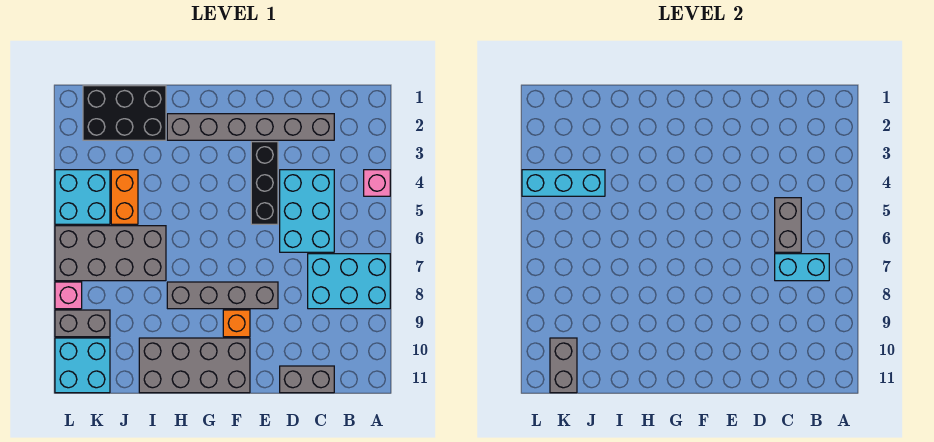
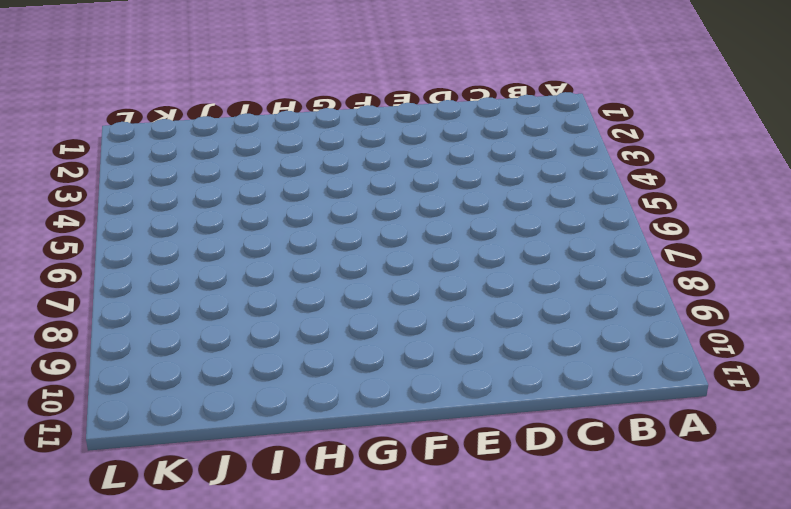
none -> pink brick A4 level 1
none -> cyan brick A7:C8 level 1
none -> grey brick C2:H2 level 1

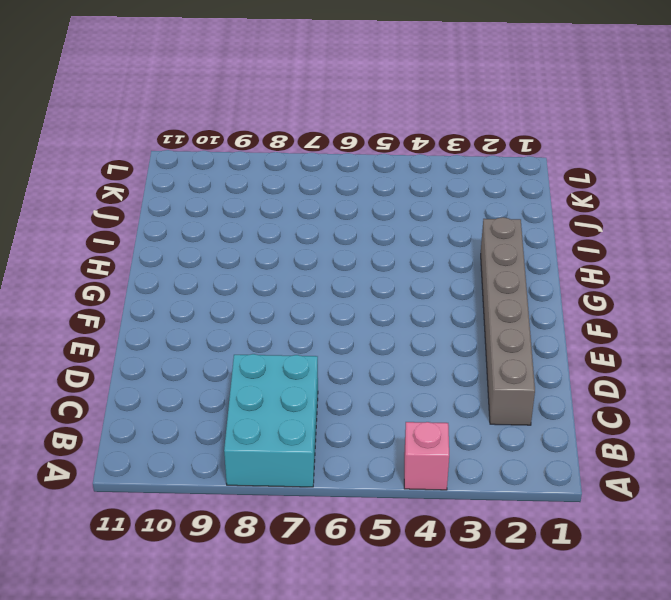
none -> cyan brick C4:D6 level 1
none -> grey brick C11:D11 level 1
none -> black brick E3:E5 level 1

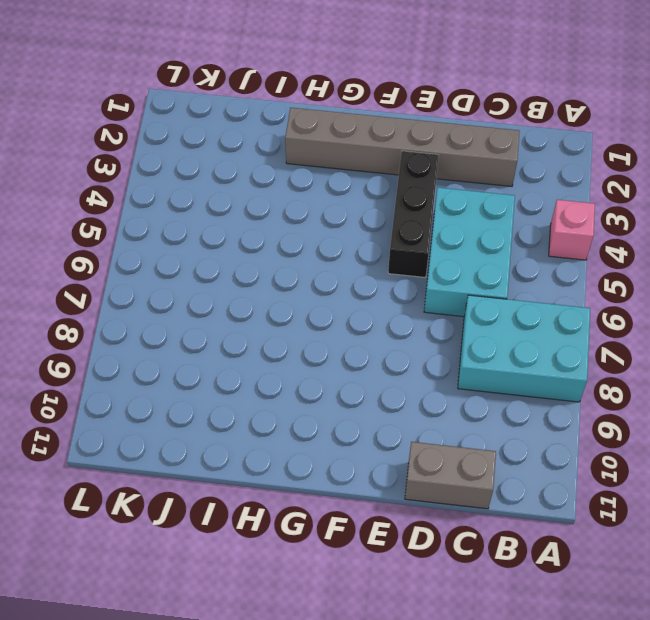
none -> grey brick E8:H8 level 1
none -> orange brick F9 level 1
none -> grey brick F10:I11 level 1

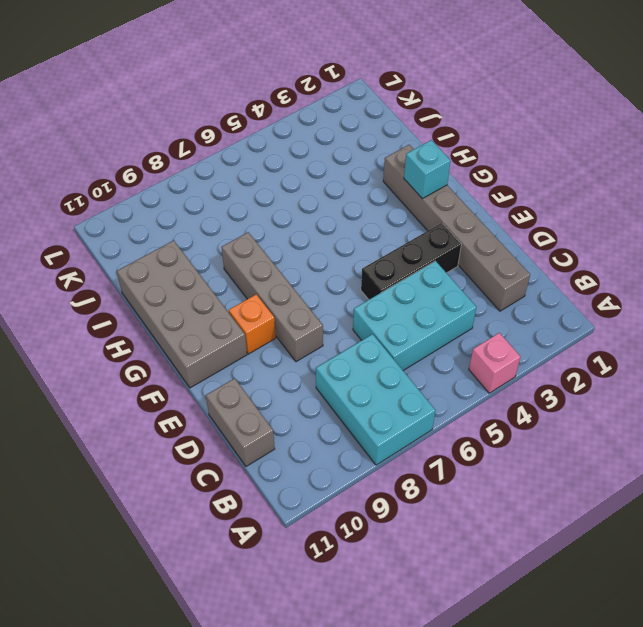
cyan brick G2 level 2 -> none
none -> black brick I1:K2 level 1
none -> grey brick I6:L7 level 1
none -> orange brick J4:J5 level 1

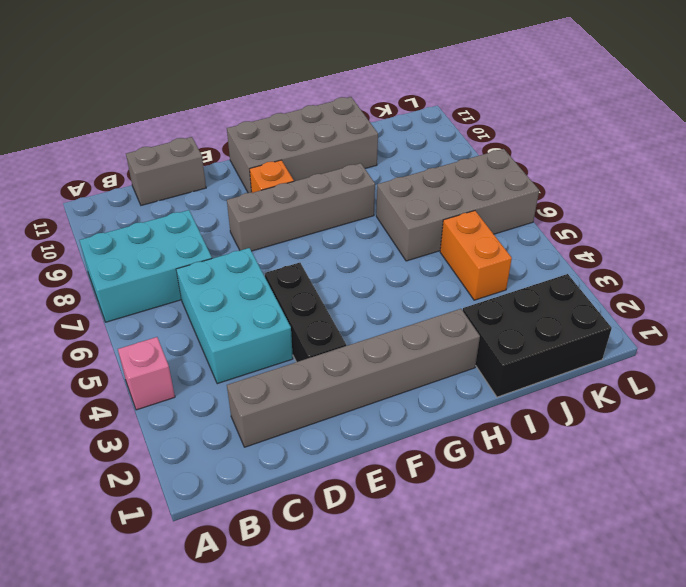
none -> cyan brick K4:L5 level 1
none -> grey brick K9:L9 level 1
none -> cyan brick K10:L11 level 1

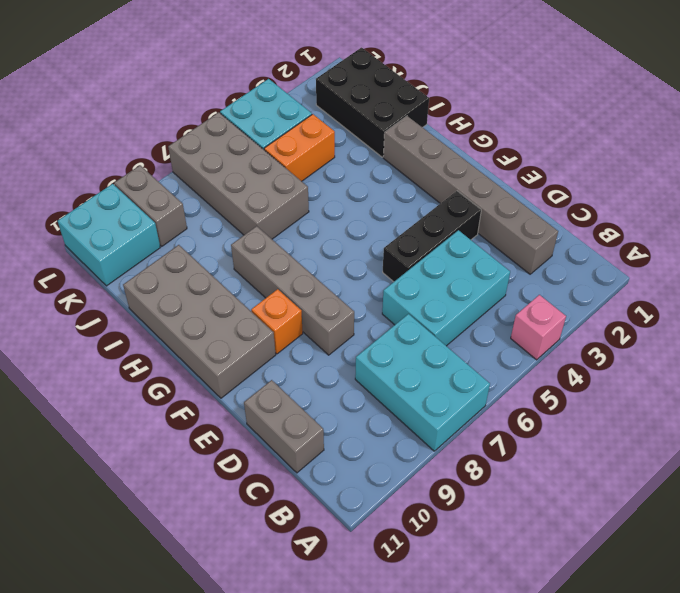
none -> pink brick L8 level 1
none -> cyan brick B7:C7 level 2
none -> grey brick C5:C6 level 2

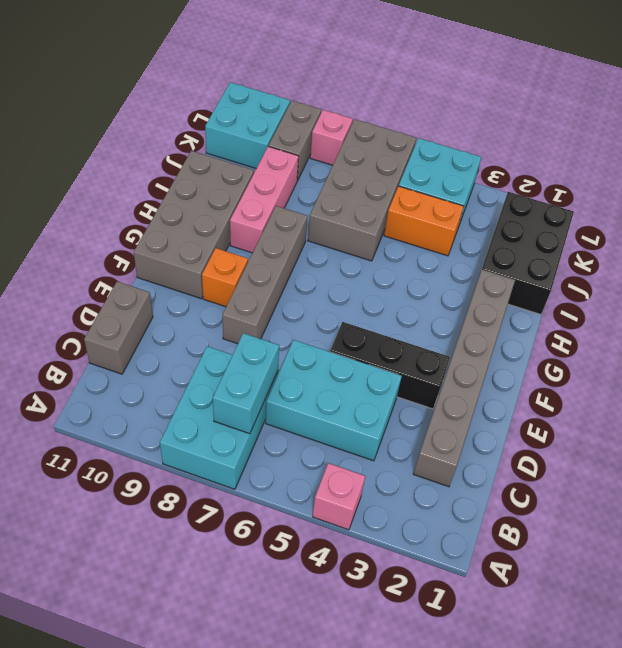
pink brick H9:J9 level 1 -> none
none -> grey brick C5:C6 level 2
none -> cyan brick J4:L4 level 2
none -> grey brick K10:K11 level 2

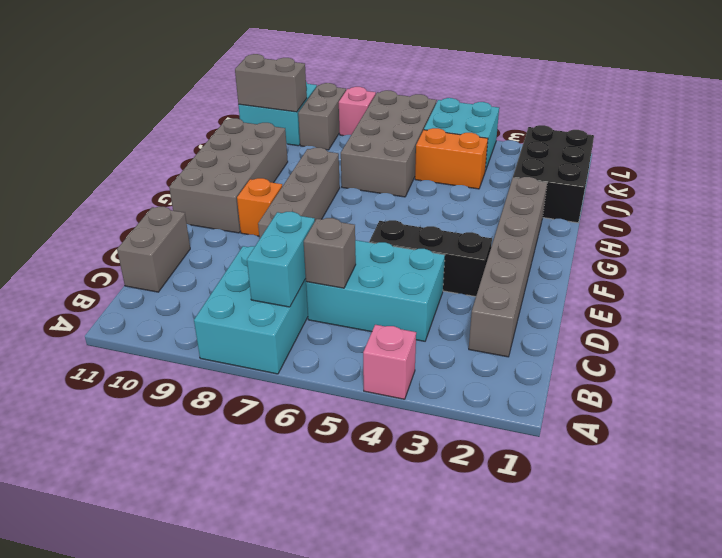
grey brick C6 level 2 -> grey brick C5:C6 level 2
none -> cyan brick J4:L4 level 2

